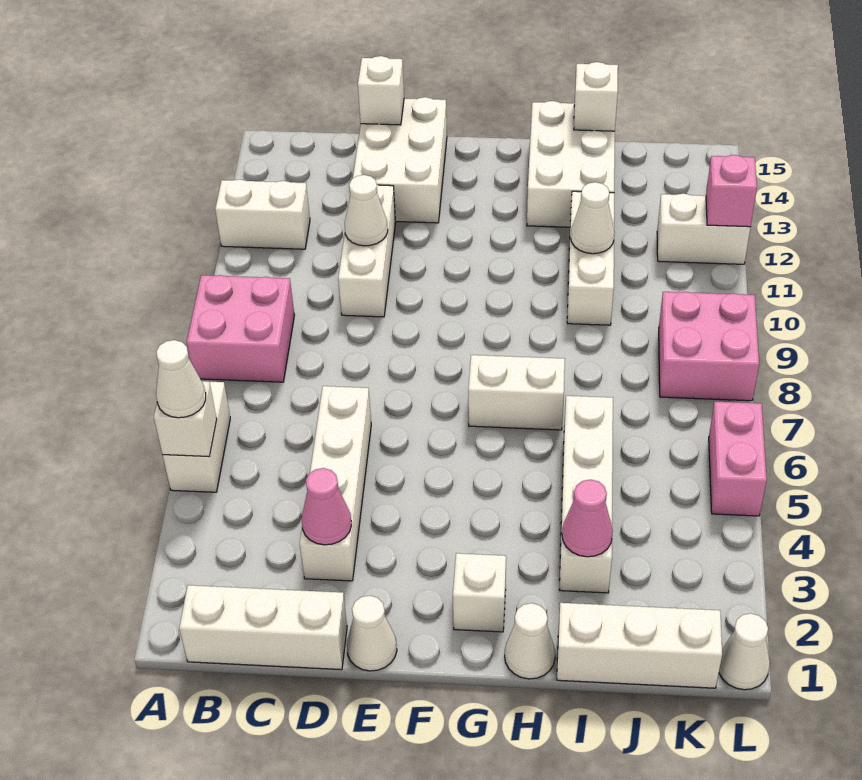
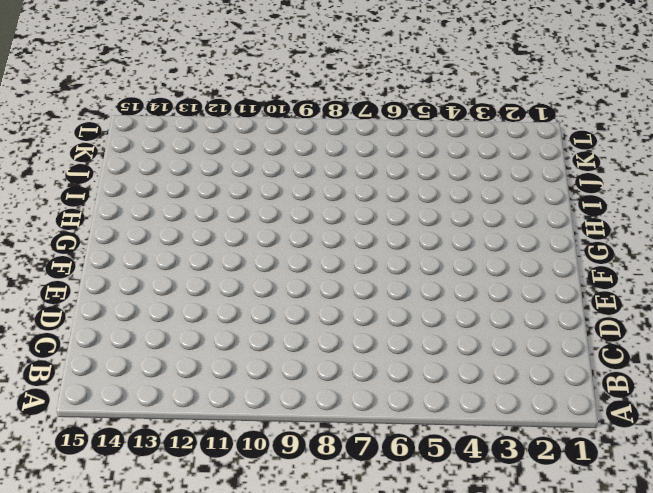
none -> white brick A5:A6 level 1
none -> pink brick A8:B9 level 1
none -> white brick A12:B12 level 1

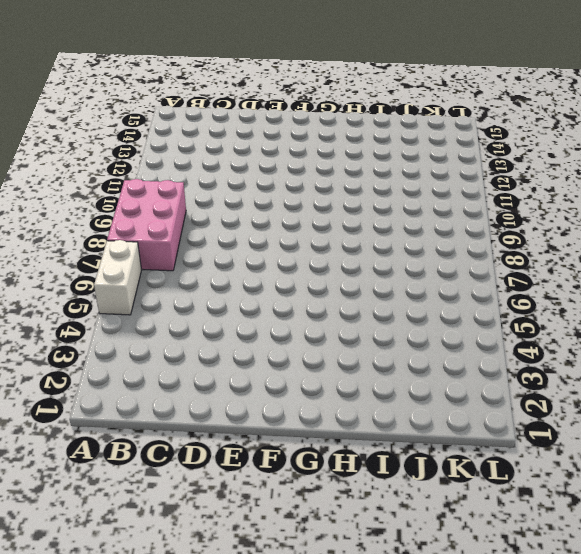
pink brick A7:B9 level 1 -> pink brick A8:B9 level 1
none -> white brick A12:B12 level 1
none -> white brick B1:D1 level 1
none -> white brick D3:D6 level 1

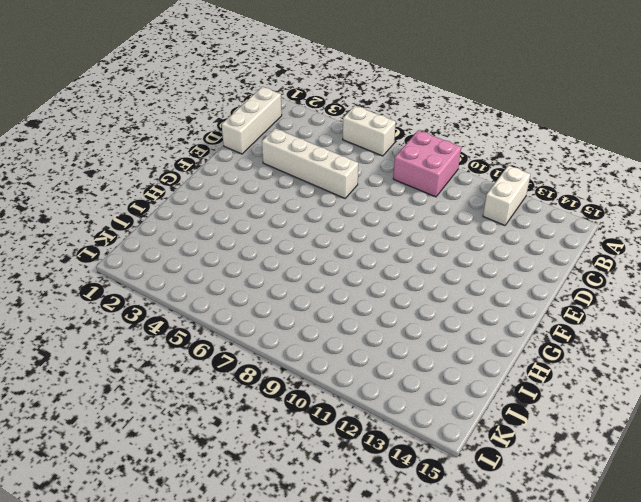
none -> white brick D10:D12 level 1
none -> white brick D13:E15 level 1
none -> white cone E1 level 1

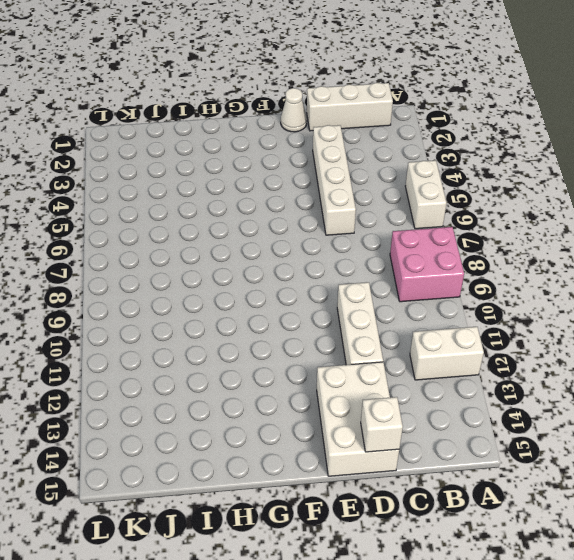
none -> white brick G2 level 1
none -> white brick G7:H7 level 1
none -> white cone H1 level 1

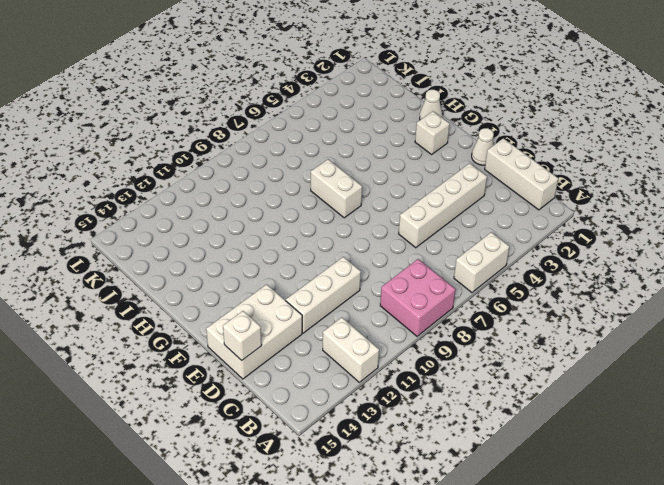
none -> white brick H13:I15 level 1
none -> white brick I1:K1 level 1
none -> white brick I3:I6 level 1

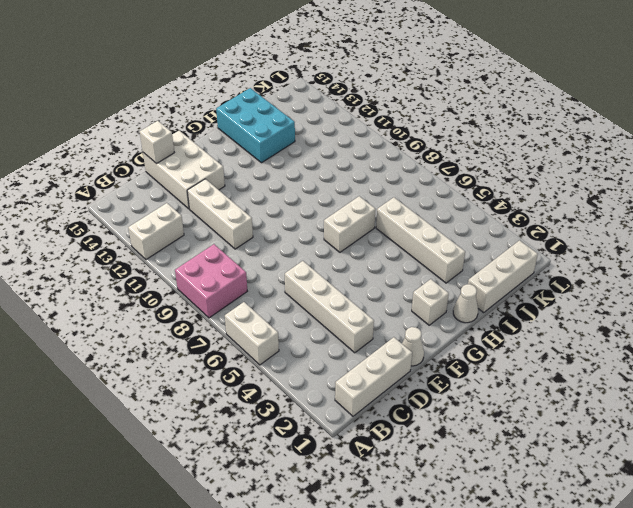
cyan brick H13:I15 level 1 -> white brick H13:I15 level 1
none -> white brick I10:I12 level 1
none -> pink brick K8:L9 level 1
none -> white brick K12:L12 level 1

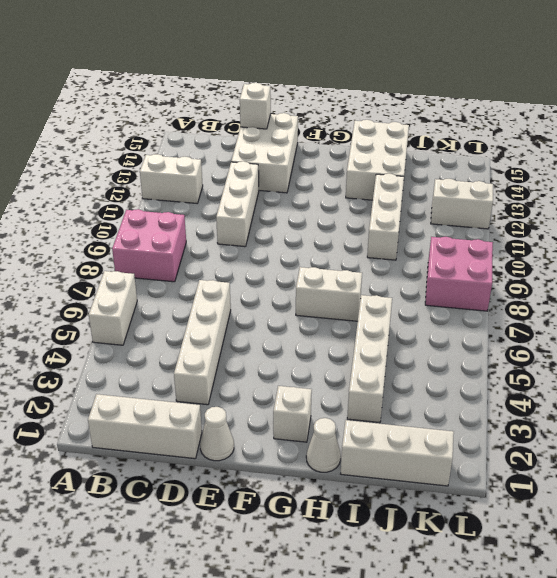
none -> white cone L1 level 1
none -> pink brick L5:L6 level 1
none -> white brick A5 level 2

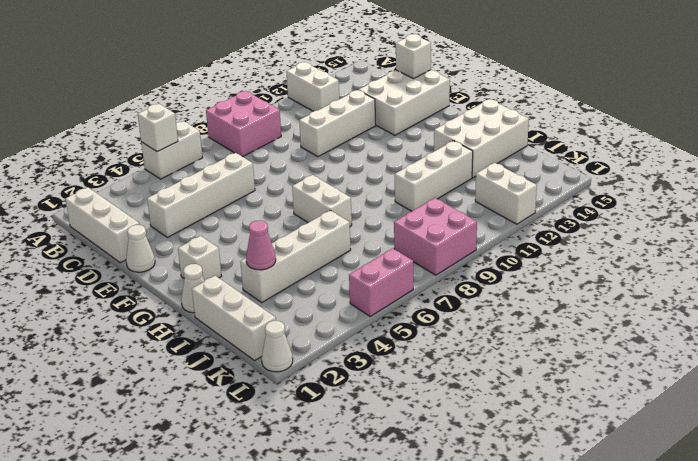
none -> pink cone D3 level 2
none -> white cone D11 level 2
none -> white cone I11 level 2

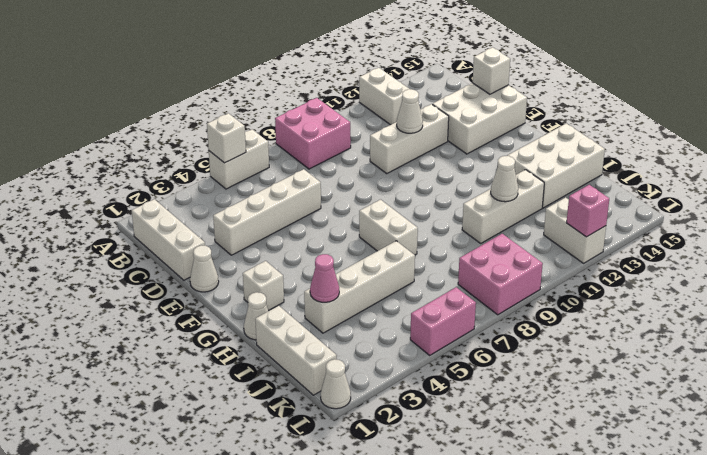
none -> pink cone D3 level 2
none -> white brick I15 level 2
none -> white cone A5 level 3

